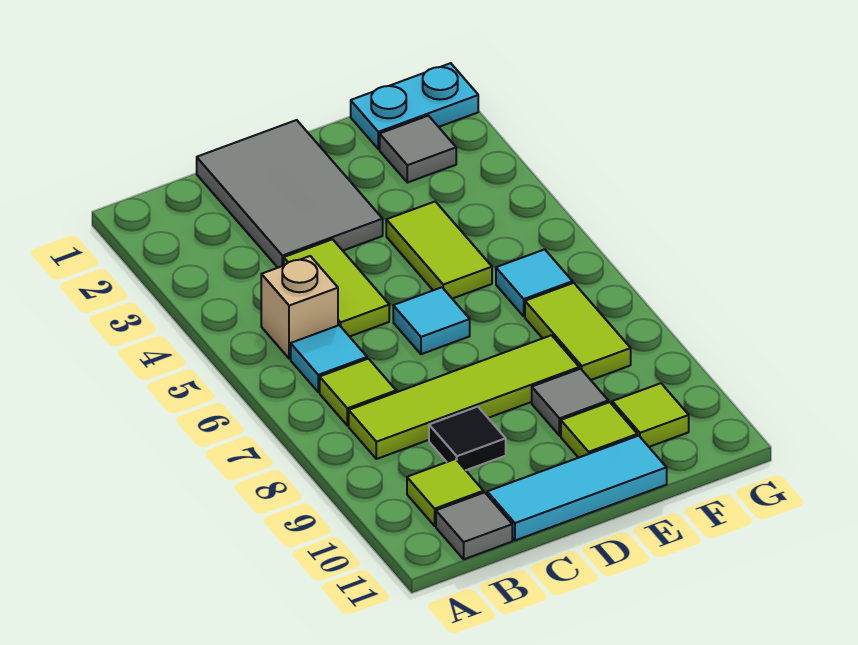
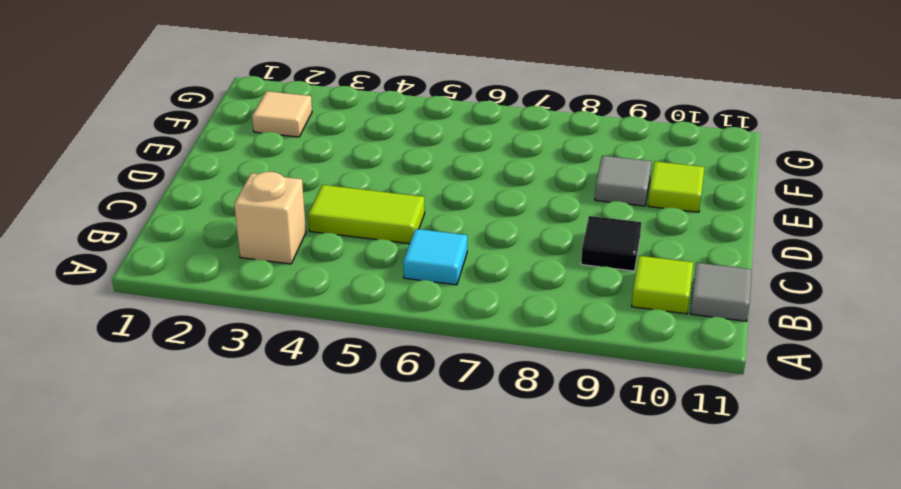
tan brick B3 level 1 -> tan brick B5 level 1
tan tile F2 level 1 -> grey tile F2 level 1
none -> lime tile B7 level 1
none -> lime tile B8:E8 level 1
none -> grey tile C1:D3 level 1

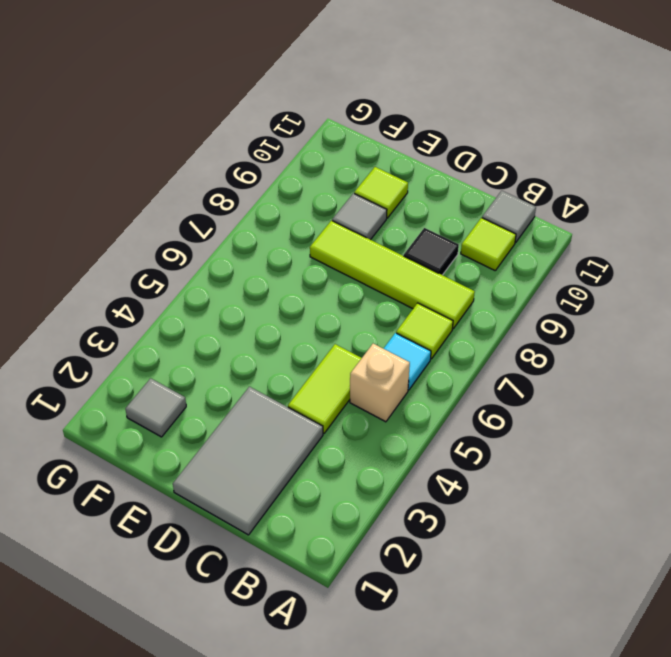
none -> cyan tile C11:E11 level 1
none -> cyan tile D6 level 1
none -> lime tile E4:E5 level 1

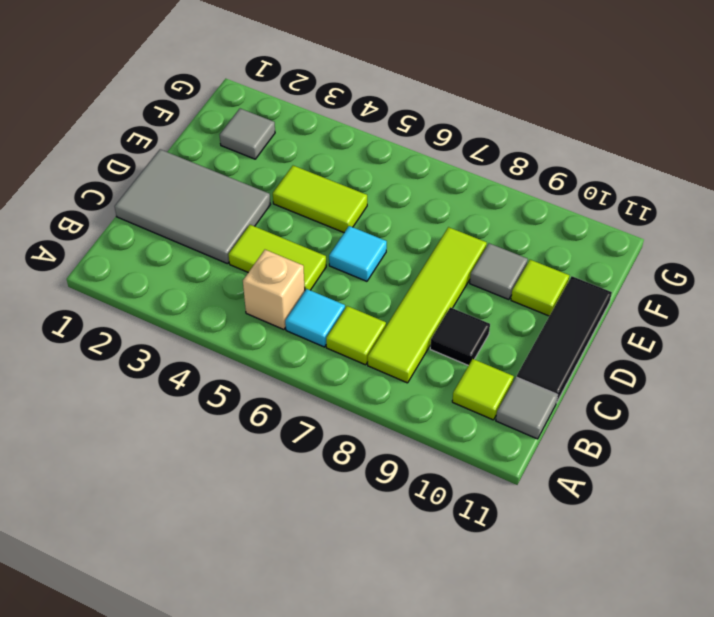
black tile C11:E11 level 1 -> cyan tile C11:E11 level 1
none -> cyan plate F1:G1 level 1
none -> cyan tile F6 level 1
none -> lime tile F7:F8 level 1

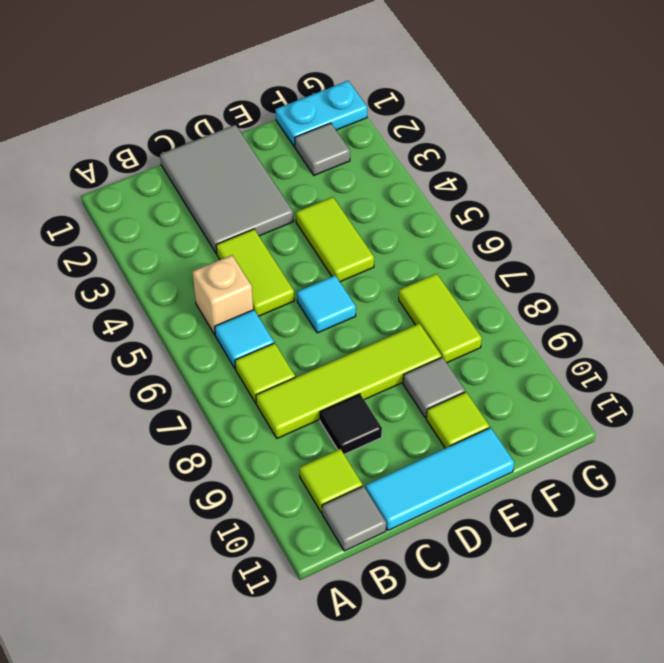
none -> cyan tile F6 level 1
none -> lime tile F10 level 1

